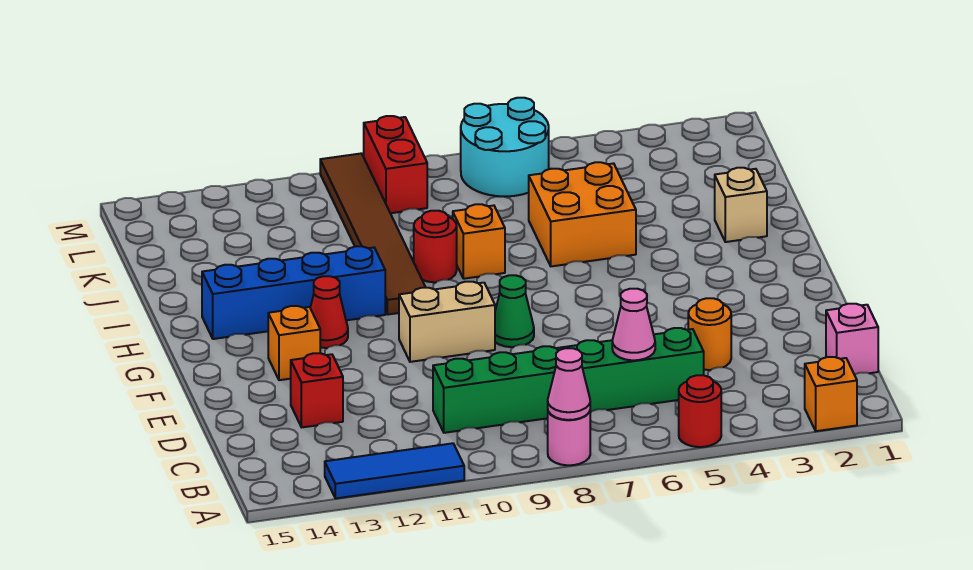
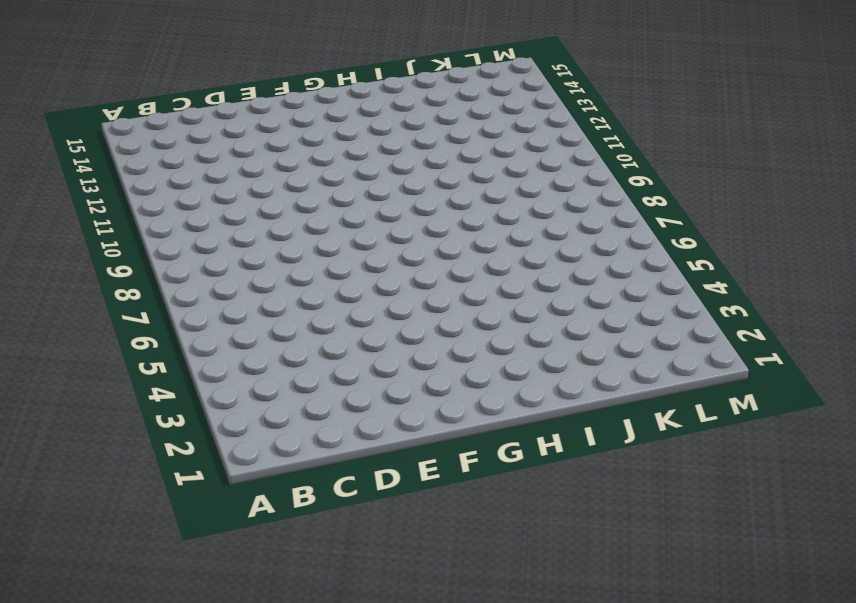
none -> orange brick A2 level 1
none -> red round brick A5 level 1
none -> pink round brick A8 level 1

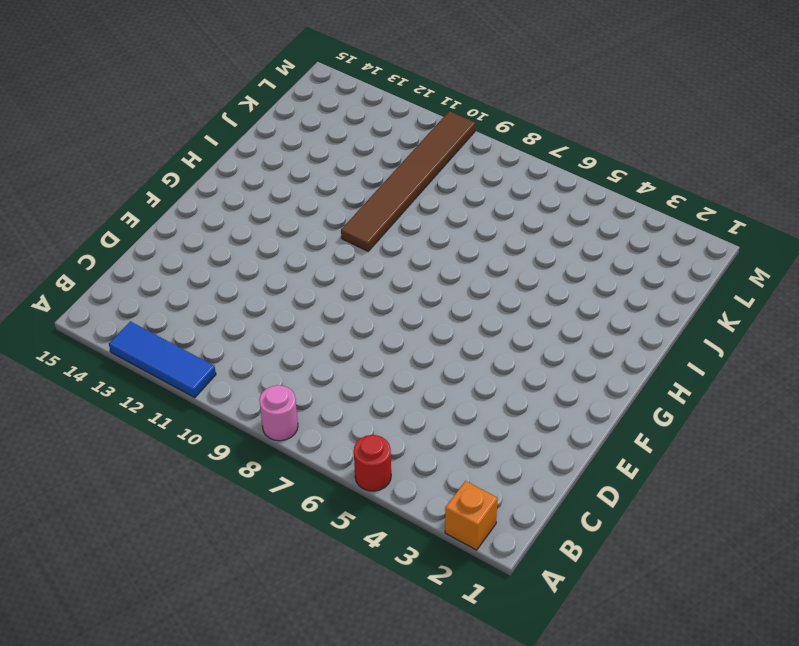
none -> pink brick C1 level 1
none -> green brick C5:C10 level 1
none -> orange round brick D4 level 1

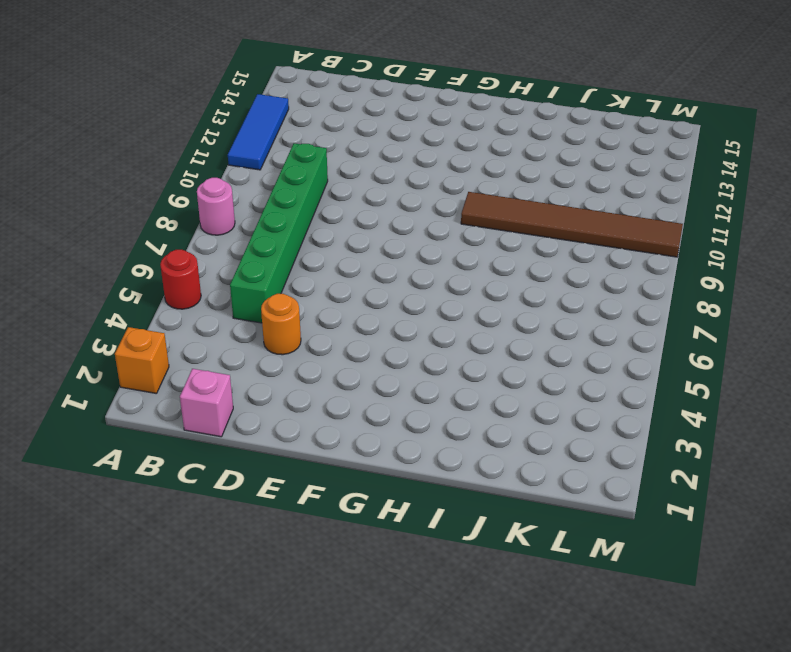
none -> red brick D13 level 1
none -> green cone F8 level 1
none -> tan brick F9:F10 level 1

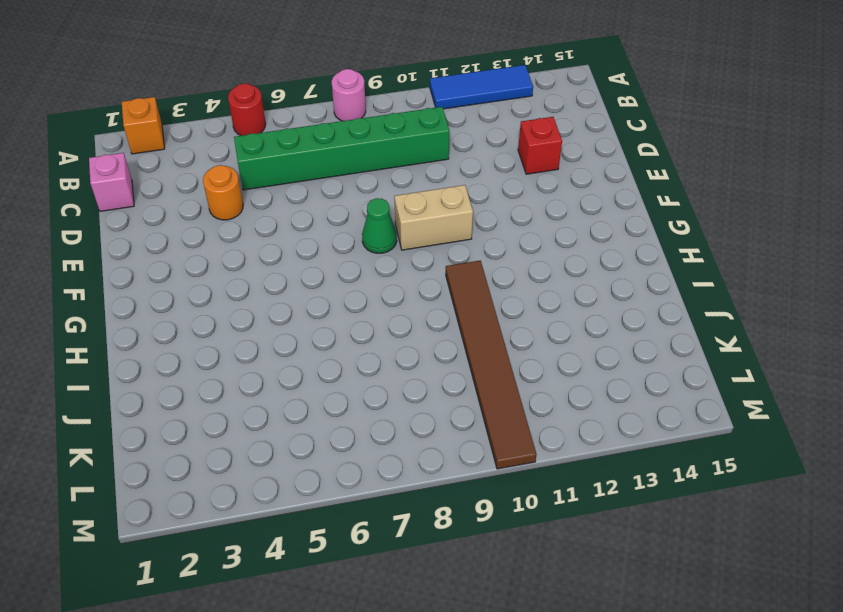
none -> orange brick F13 level 1
none -> red cone G12 level 1
none -> blue brick H11:H14 level 1

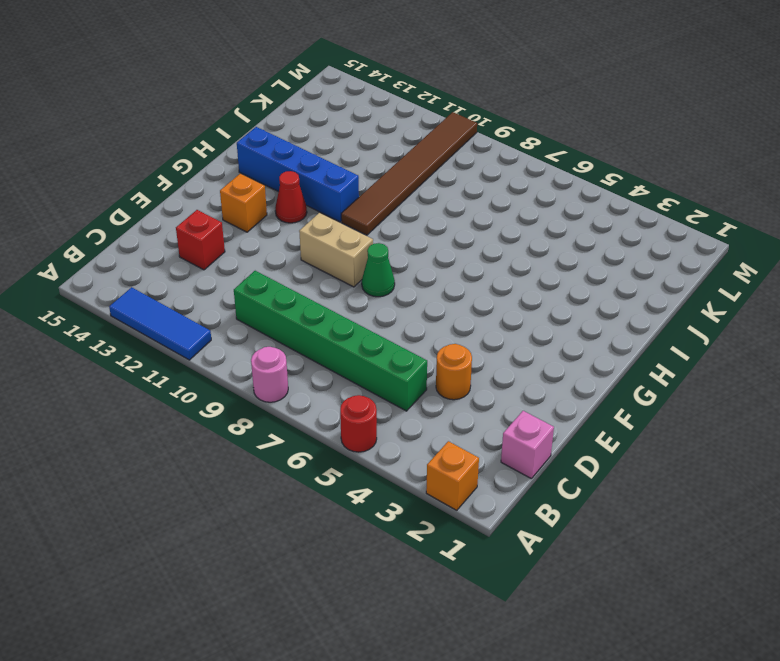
none -> tan brick I2 level 1
none -> orange brick I5:J6 level 1
none -> orange brick I8 level 1

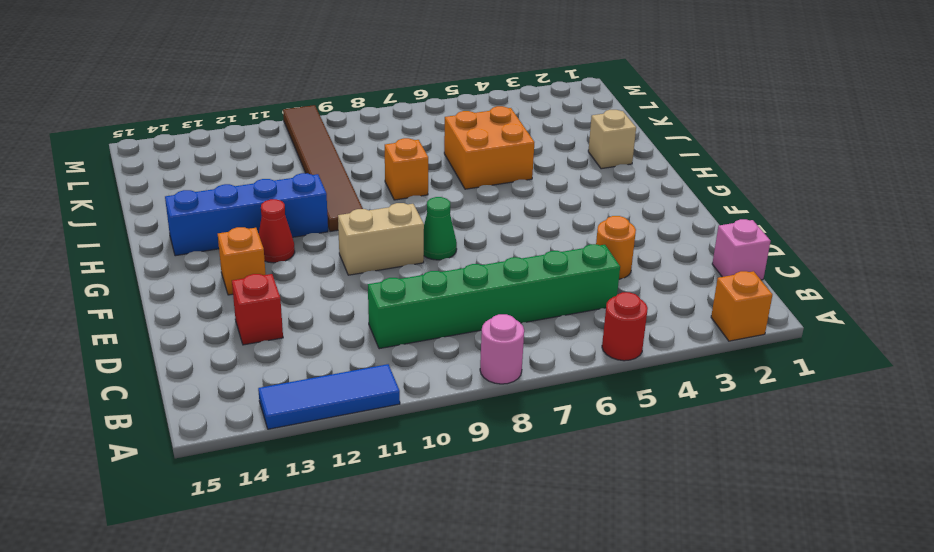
none -> red round brick I9 level 1
none -> cyan round brick L6:M7 level 1
none -> red brick L9:M9 level 1

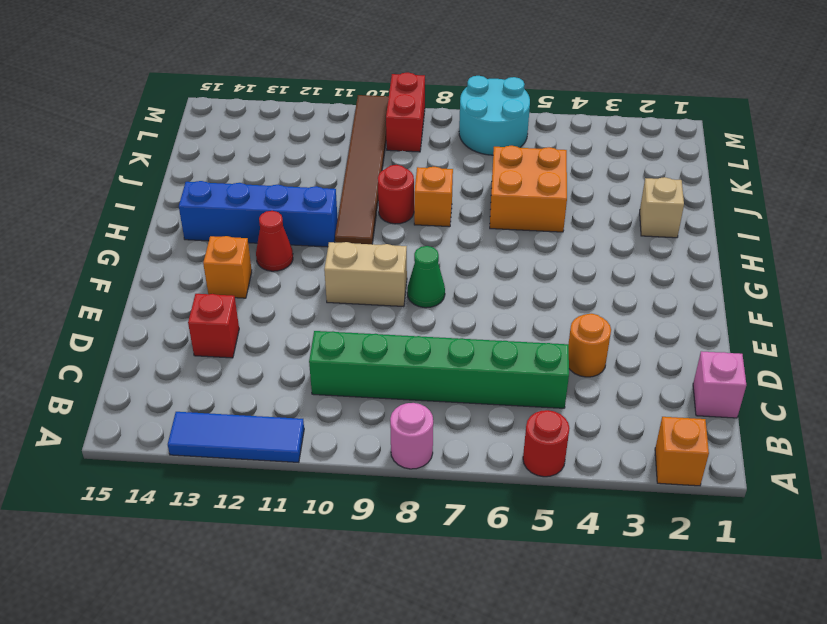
none -> pink cone A8 level 2
none -> pink cone C6 level 2

